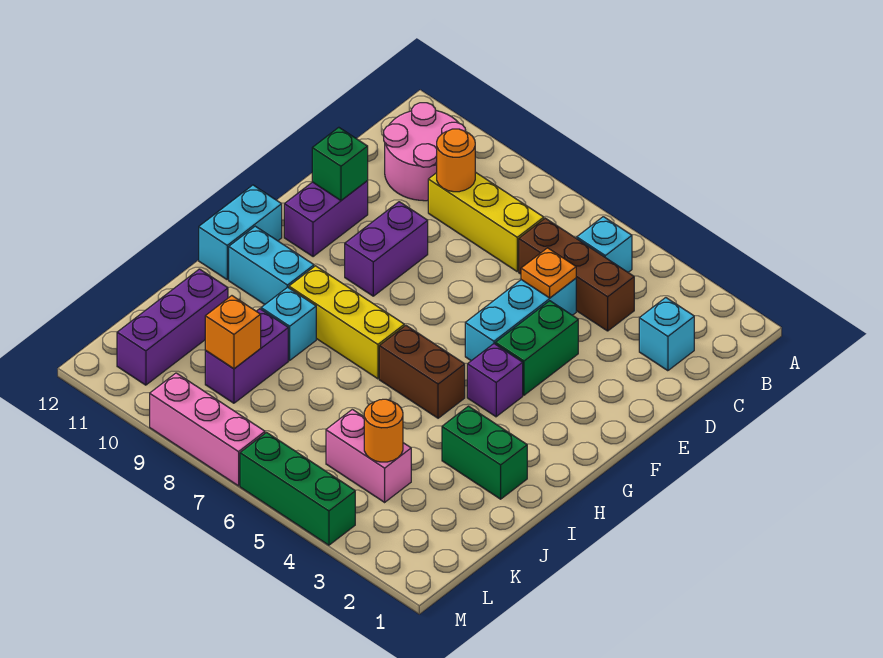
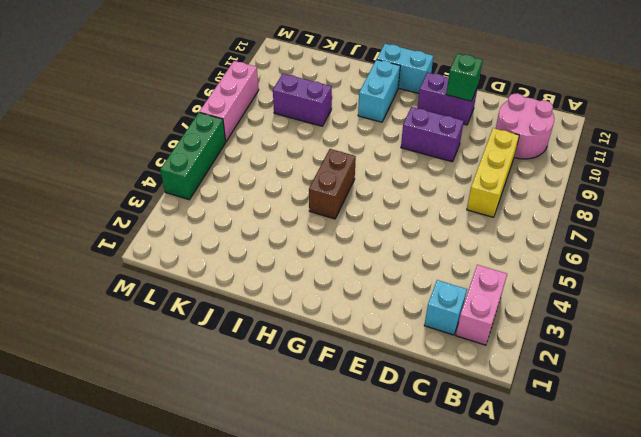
pink brick B2:B3 level 1 -> pink brick K4:K5 level 1
none -> cyan brick B5 level 1
none -> brown brick C4:C6 level 1
none -> cyan brick D5:F5 level 1

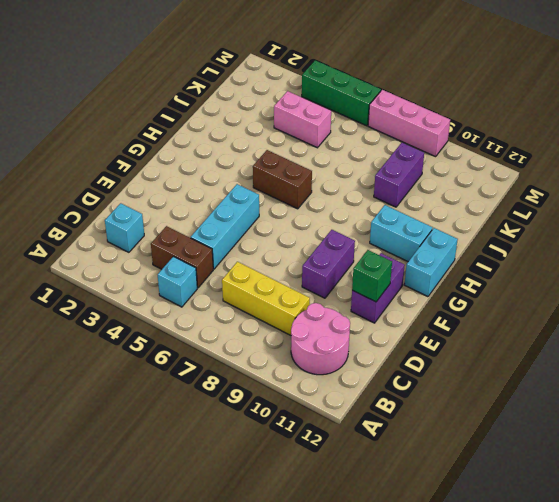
brown brick C4:C5 level 1 -> brown brick C4:C6 level 1
none -> green brick E4:F4 level 1
none -> purple brick G4 level 1
none -> yellow brick H7:H9 level 1

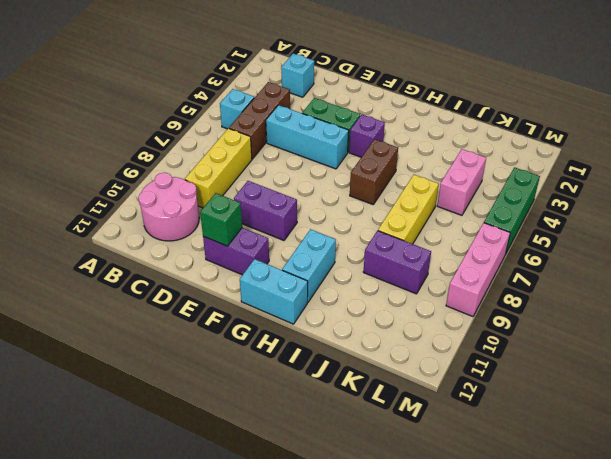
yellow brick J6:J8 level 1 -> yellow brick H7:H9 level 1
none -> green brick I2:I3 level 1
none -> cyan brick I9 level 1
none -> purple brick J11:L11 level 1

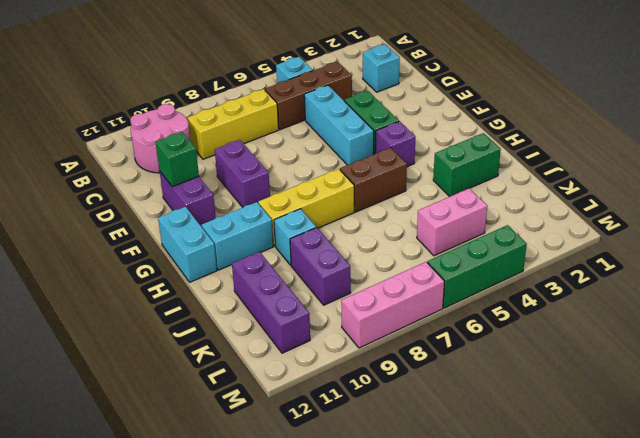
none -> orange round brick C9 level 2
none -> orange plate D5 level 2
none -> orange round brick K4 level 2

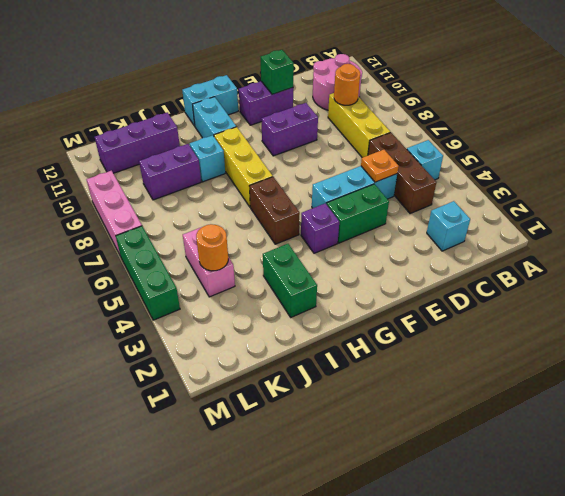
none -> orange brick K9 level 2

